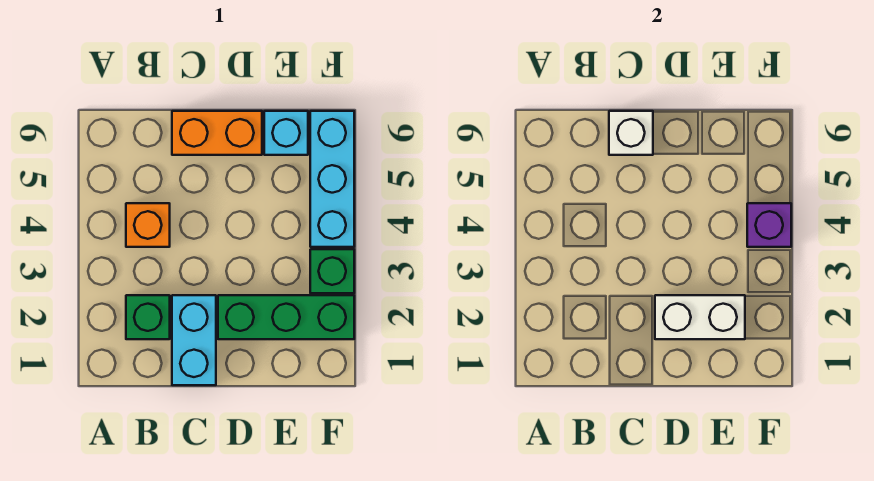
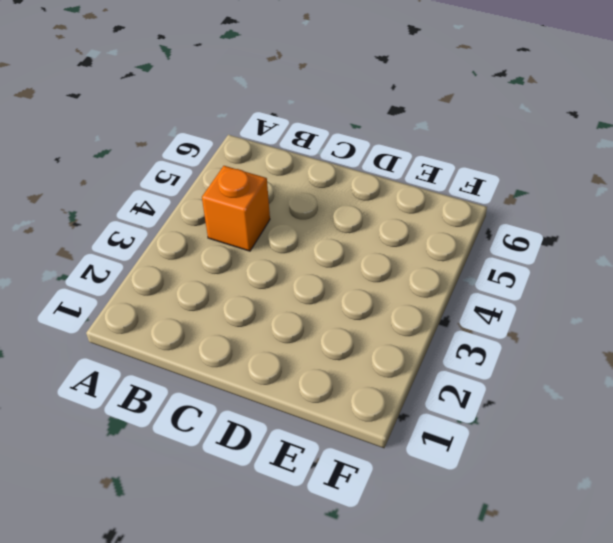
none -> green brick B2 level 1
none -> cyan brick C1:C2 level 1

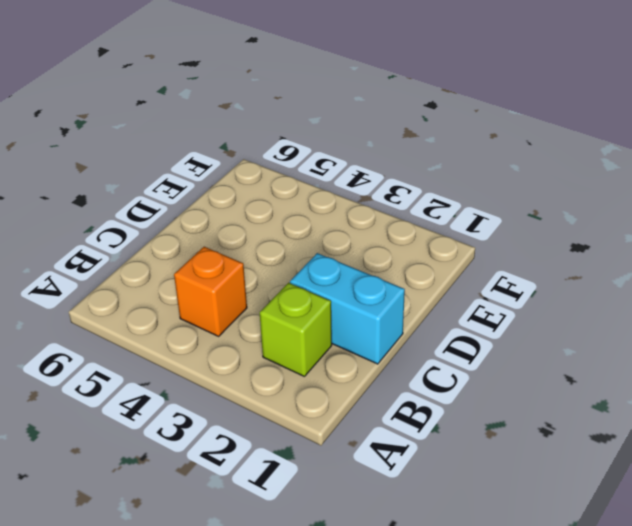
lime brick B2 level 1 -> green brick B2 level 1
none -> orange brick C6:D6 level 1
none -> green brick D2:F2 level 1

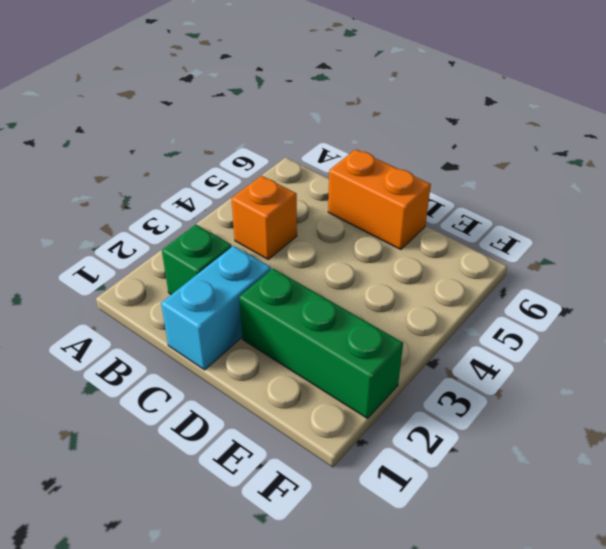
none -> cyan brick E6 level 1
none -> green brick F3 level 1

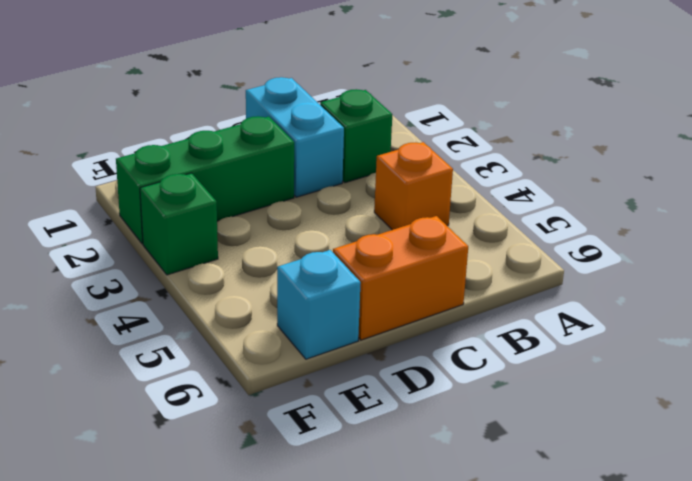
none -> cyan brick F4:F6 level 1
none -> white brick C6 level 2

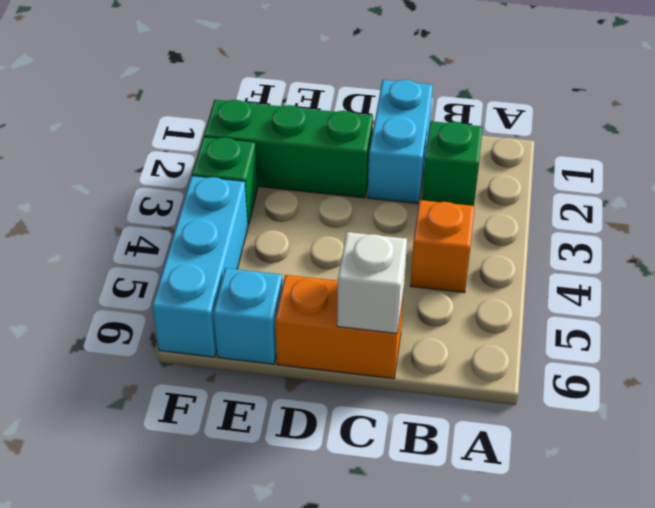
none -> white brick D2:E2 level 2
none -> purple brick F4 level 2

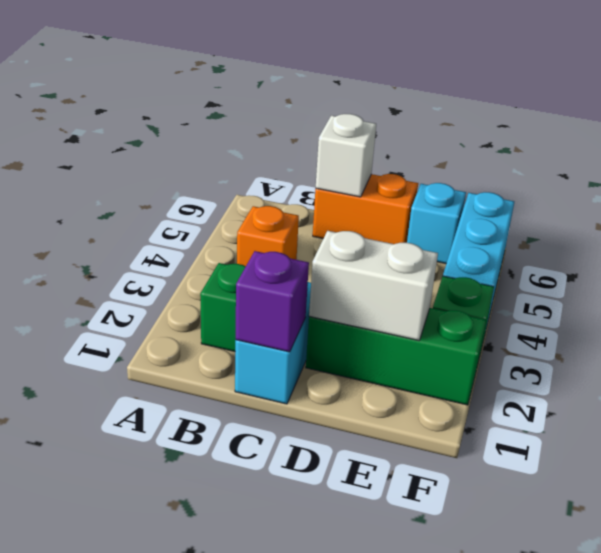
purple brick C1 level 2 -> purple brick F4 level 2

